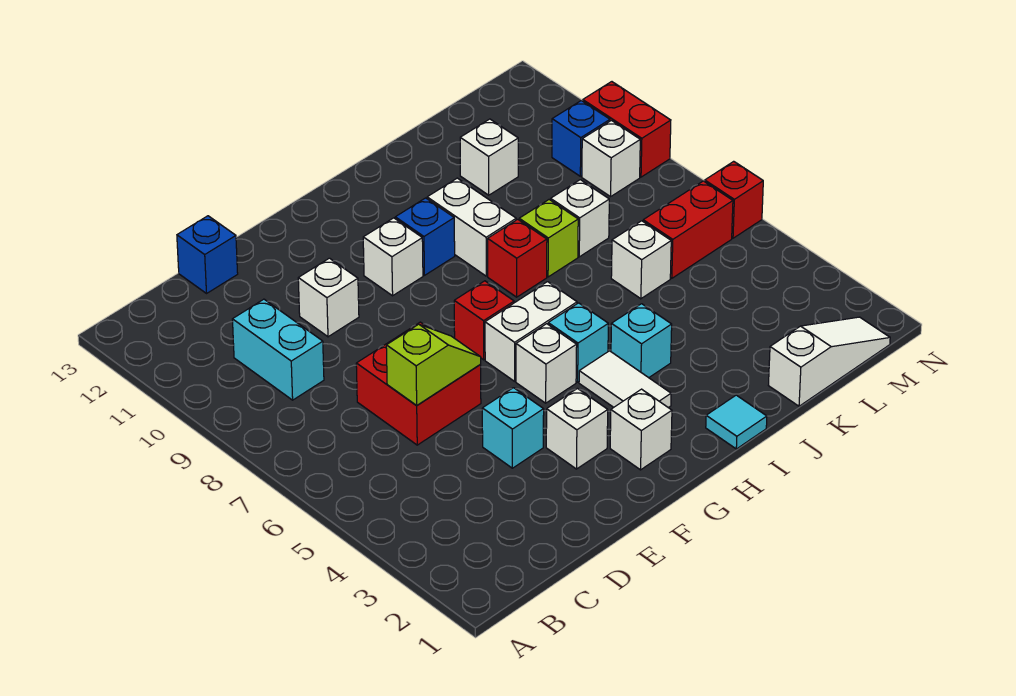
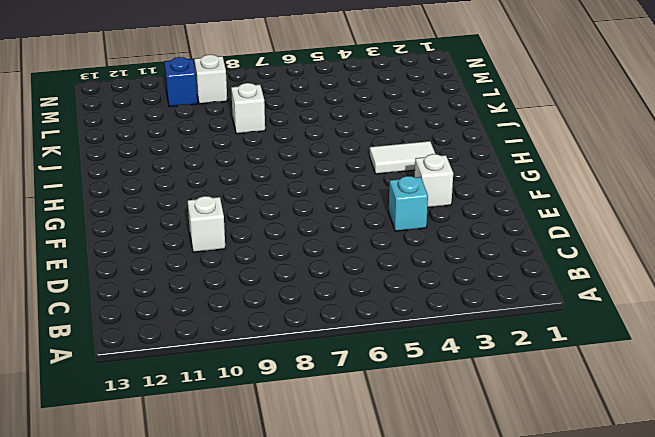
none -> cyan brick C9:C10 level 1
none -> red brick D6:E7 level 1
none -> blue brick D13 level 1

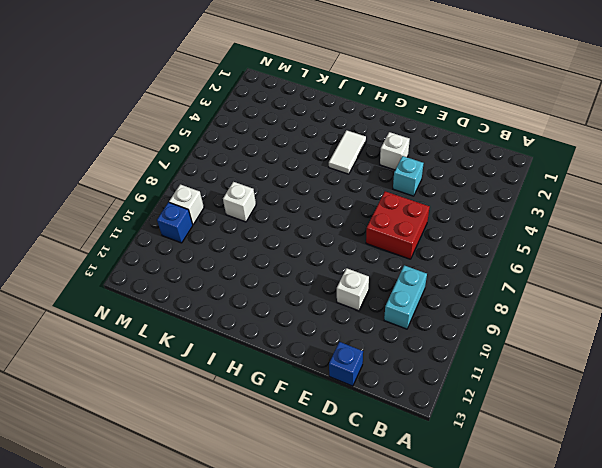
none -> white brick G2 level 1
none -> white brick G5 level 1
none -> white brick G6:H6 level 1

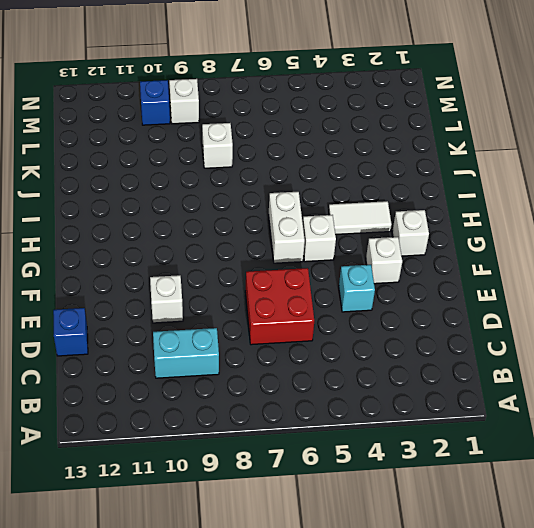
none -> red brick G7 level 1
none -> white brick G10 level 1
none -> cyan brick H5 level 1

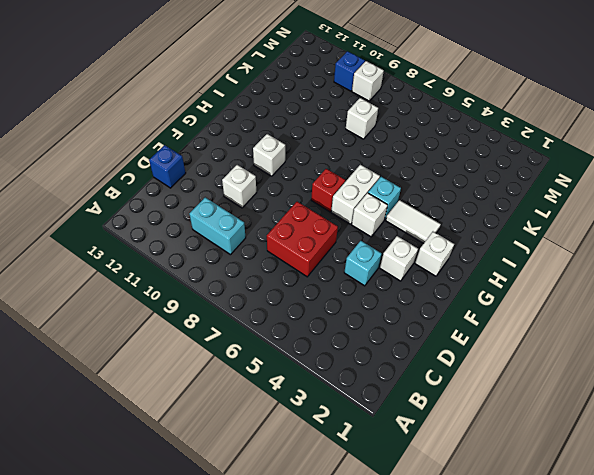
none -> blue brick H10 level 1
none -> cyan tile I1 level 1
none -> cyan brick I4 level 1

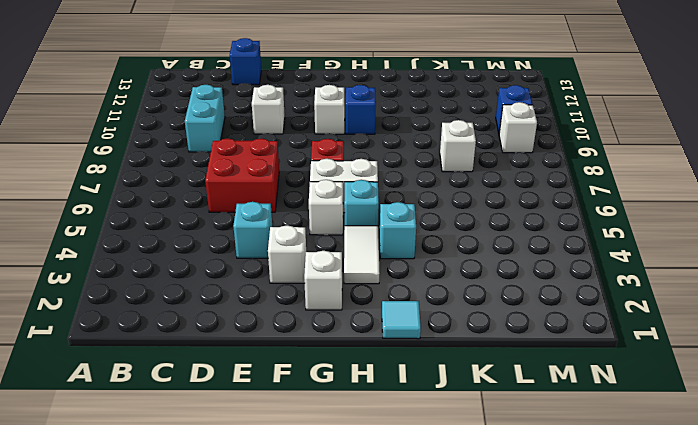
none -> red brick I8 level 1
none -> white brick I9:I10 level 1
none -> lime brick J8 level 1

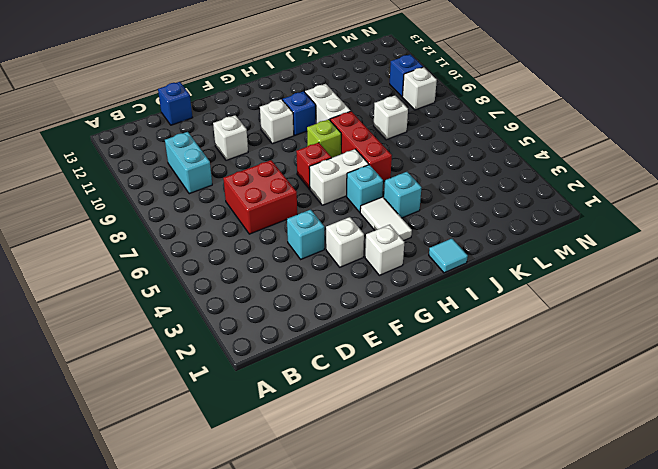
lime brick H8 level 1 -> lime brick J8 level 1
red brick I6:I8 level 1 -> red brick I8 level 1
none -> white brick G5 level 1
none -> white slope K1:M1 level 1 top K
none -> white brick K6 level 1

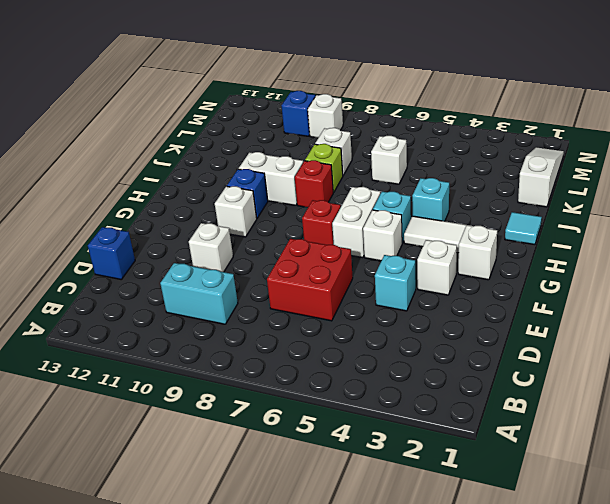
none -> white brick K11 level 1
none -> red brick L6:M6 level 1
none -> red brick N6 level 1

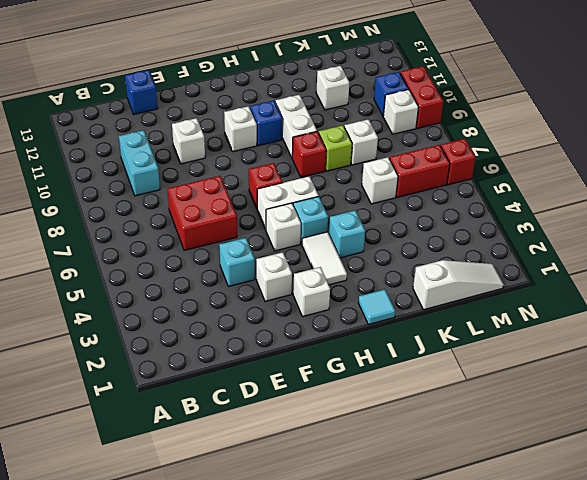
none -> lime slope D6:E6 level 2 top D

